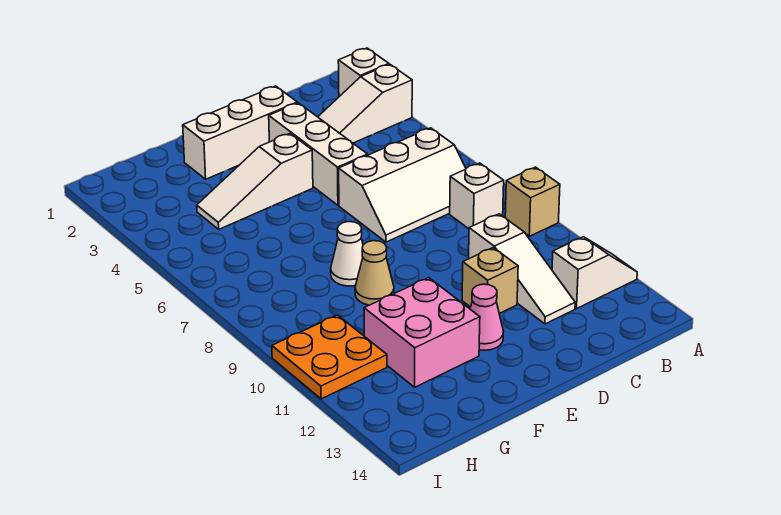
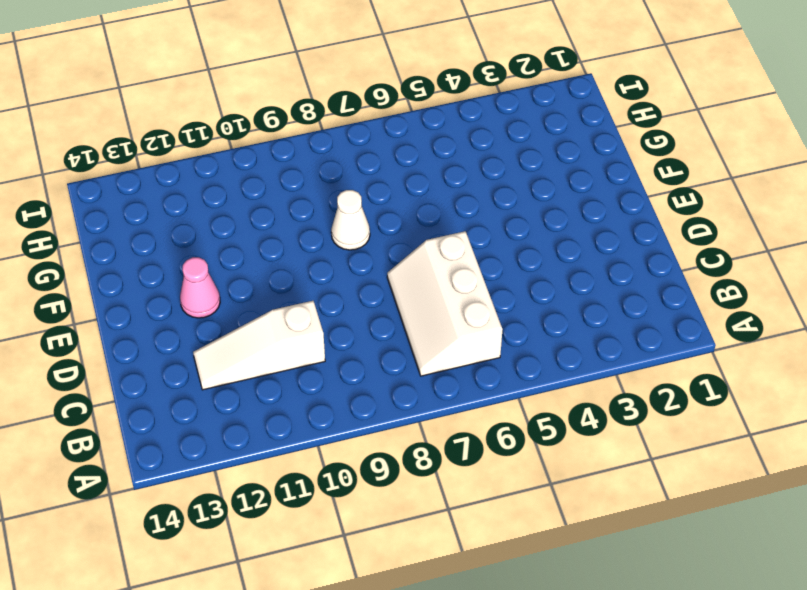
none -> white brick A2 level 1
none -> white slope A3:C3 level 1 top A
none -> tan brick A9 level 1

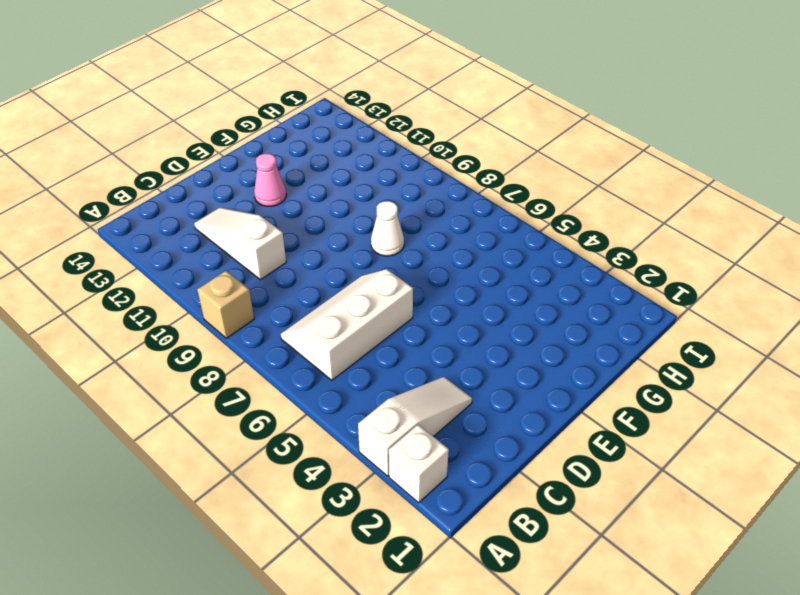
none -> white slope A12:B12 level 1 top B
none -> white brick B8 level 1
none -> white brick D2:F2 level 1

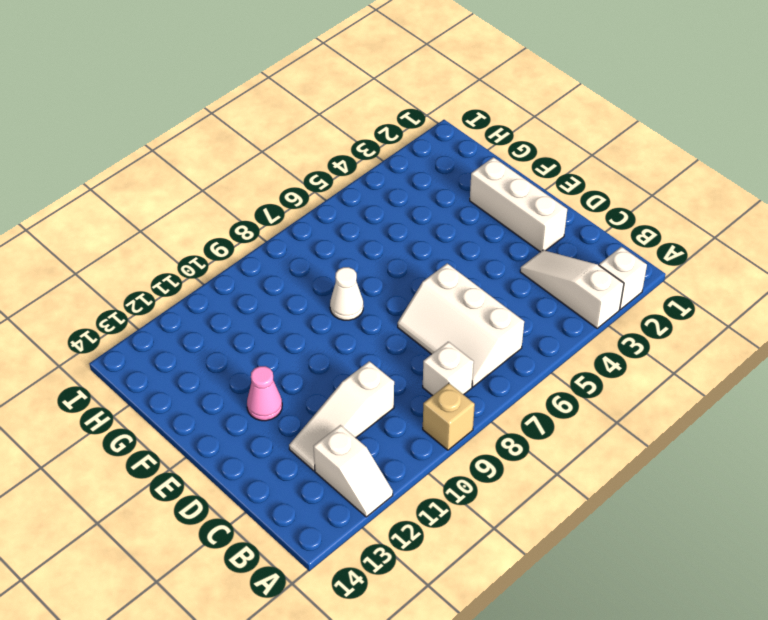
none -> white brick D3:D5 level 1
none -> tan brick D11 level 1
none -> white slope E4:G4 level 1 top E

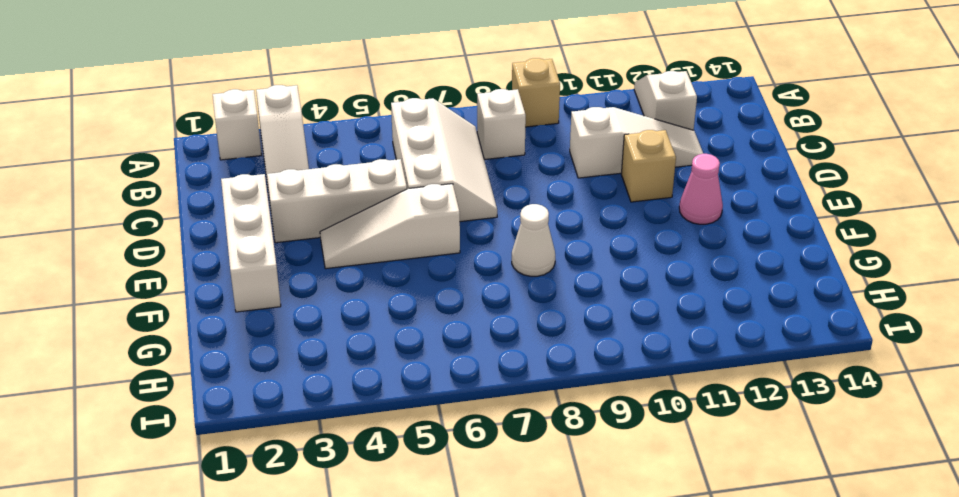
white slope E4:E6 level 1 top 6 -> white slope E4:G4 level 1 top E
none -> tan cone F9 level 1
none -> pink brick F11:G12 level 1
none -> orange plate H10:I11 level 1

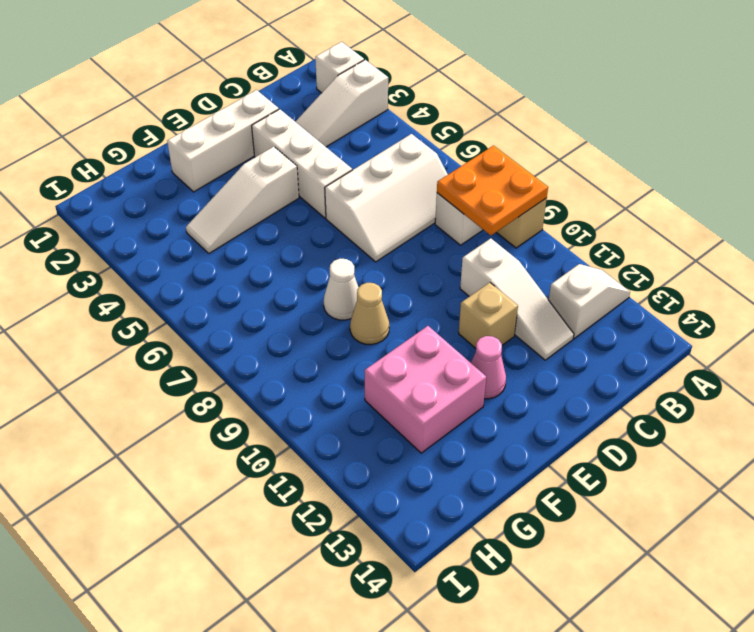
orange plate A8:B9 level 2 -> orange plate H10:I11 level 1

